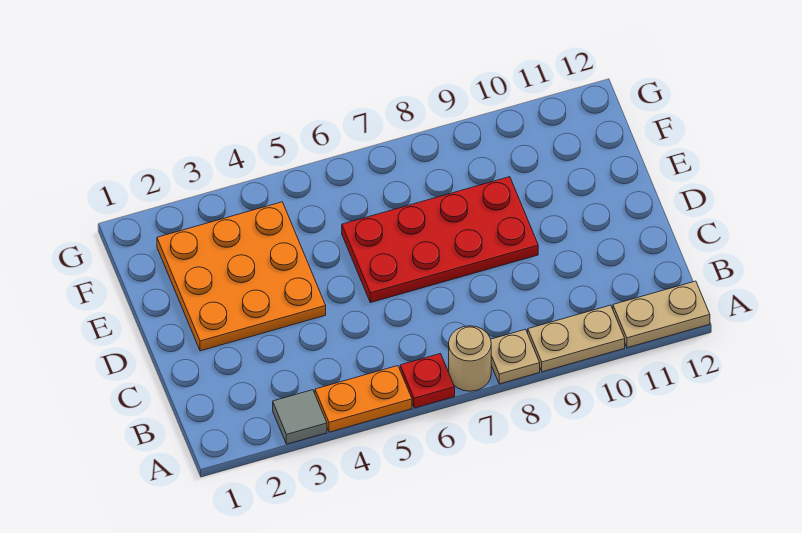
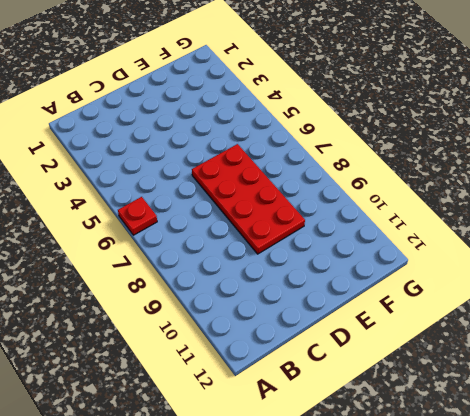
none -> grey tile A3 level 1
none -> orange plate A4:A5 level 1

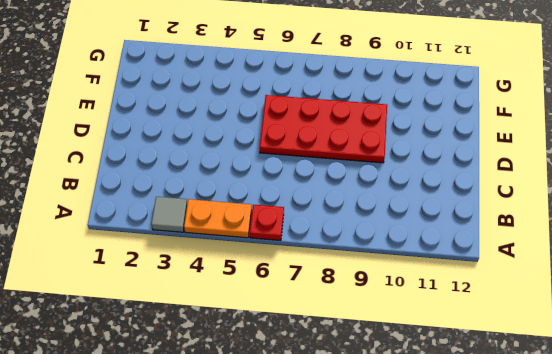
none -> tan round brick A7 level 1
none -> tan plate A8 level 1

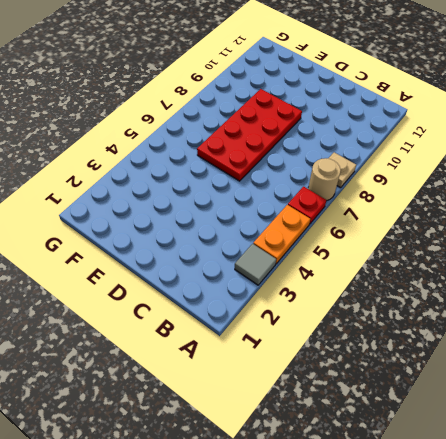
none -> tan plate A9:A10 level 1
none -> tan plate A11:A12 level 1

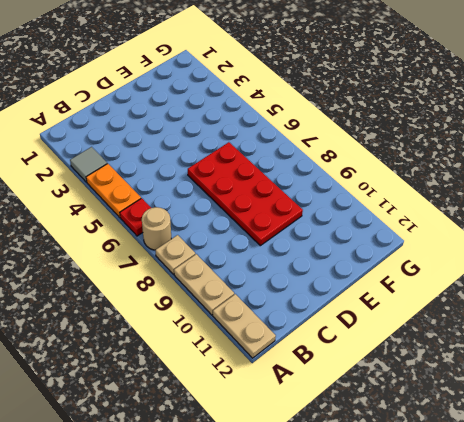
none -> orange plate D2:F4 level 1

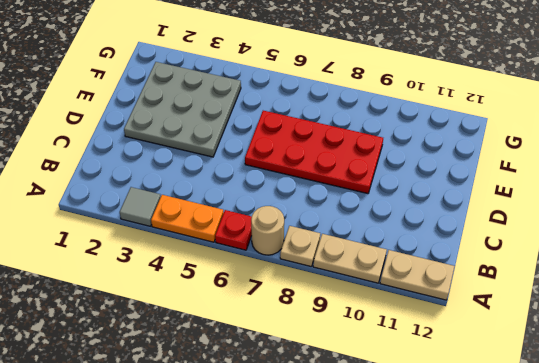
grey plate D2:F4 level 1 -> orange plate D2:F4 level 1

